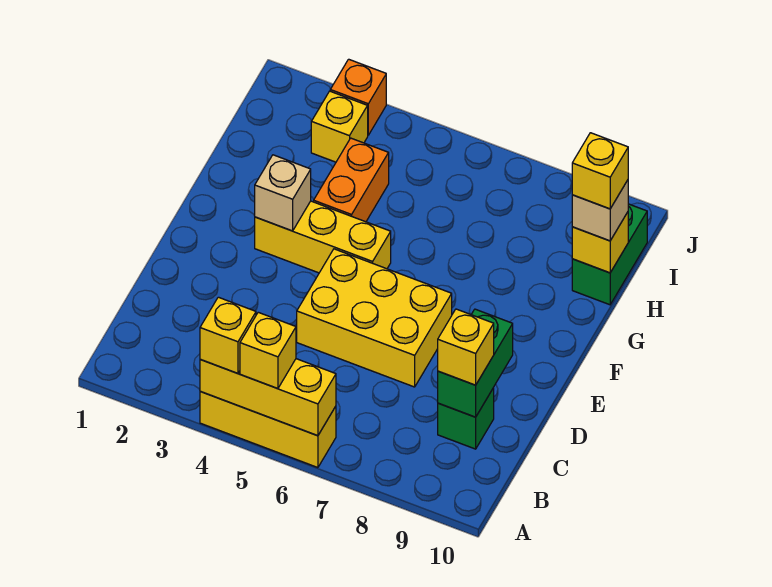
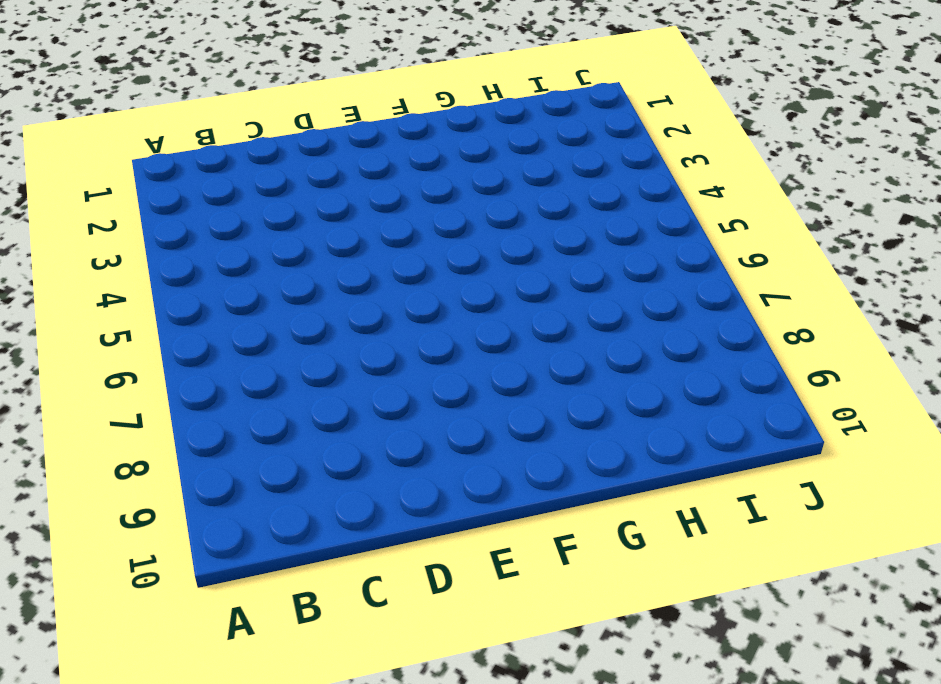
none -> yellow brick A4:A6 level 1
none -> green brick C9 level 1
none -> yellow brick D5:E7 level 1

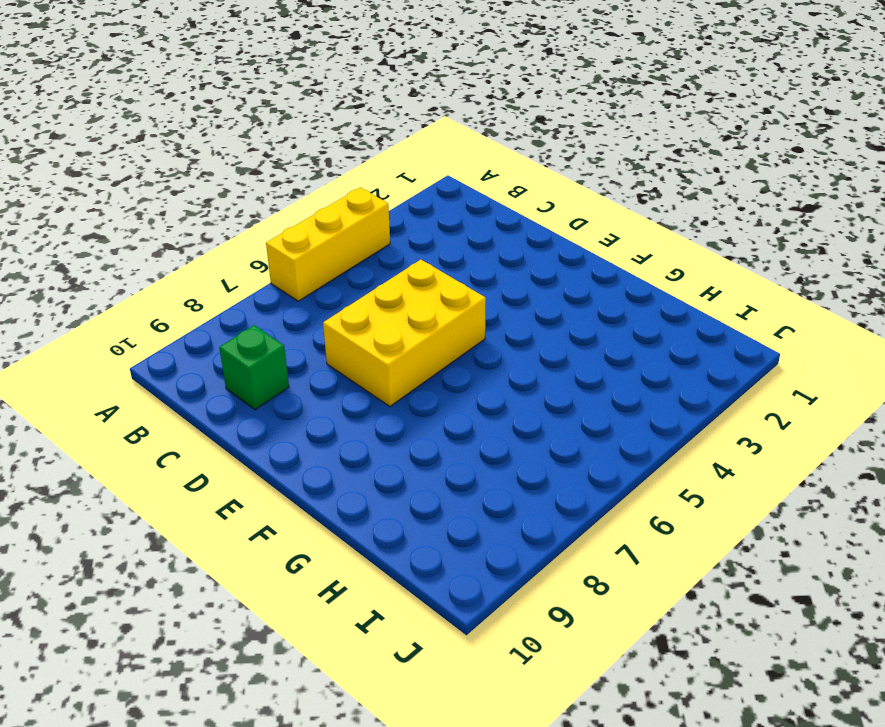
none -> yellow brick F3:F5 level 1
none -> orange brick G4:H4 level 1
none -> green brick H10:I10 level 1

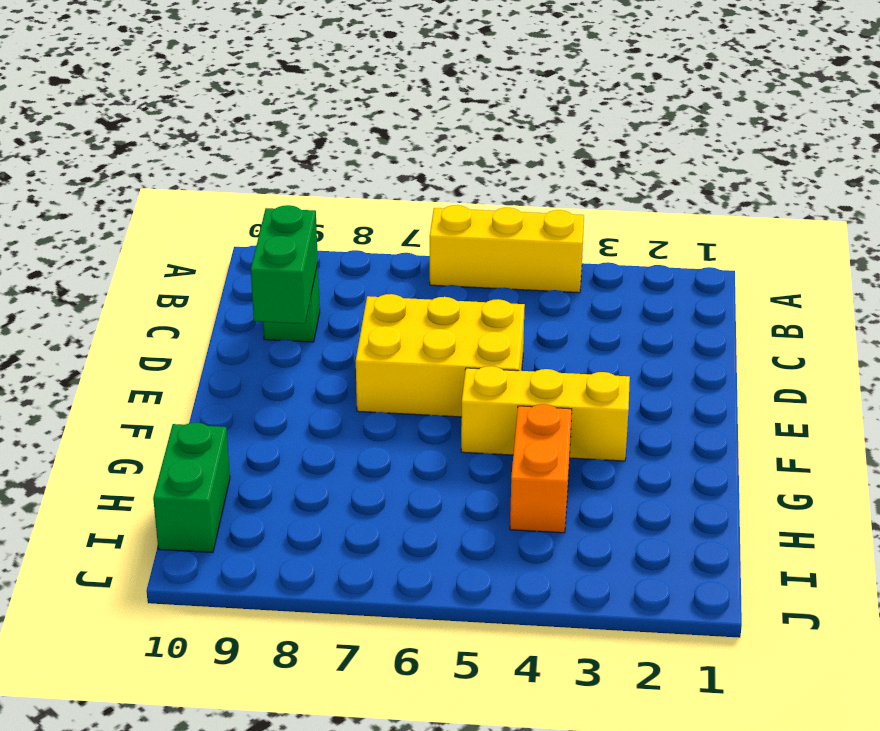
none -> yellow brick I3 level 1
none -> orange brick J3 level 1
none -> yellow brick A4:A6 level 2

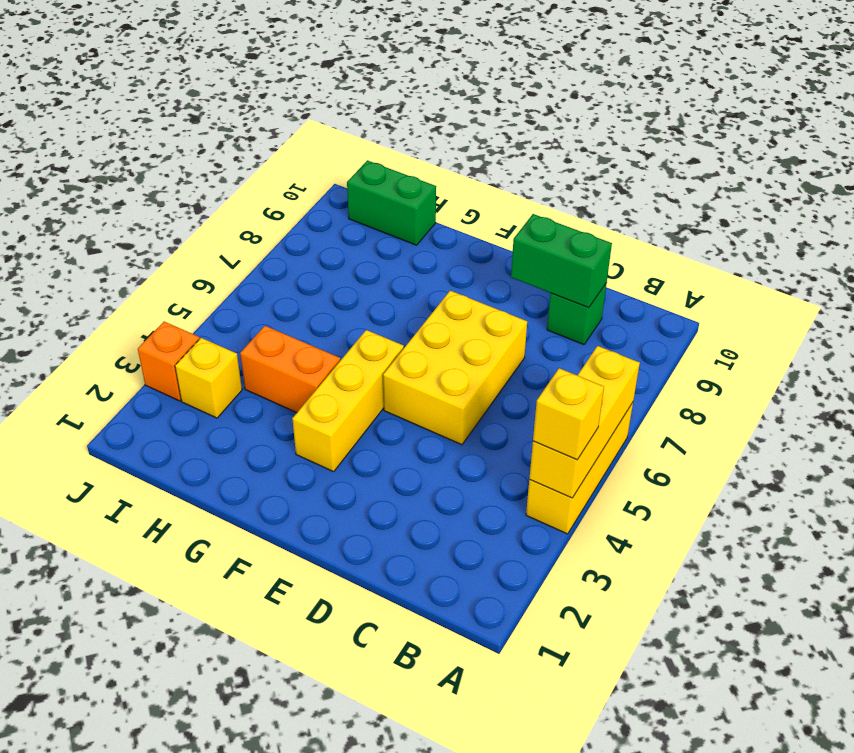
none -> tan brick F3 level 2
none -> yellow brick H10 level 2
none -> yellow brick A5 level 3

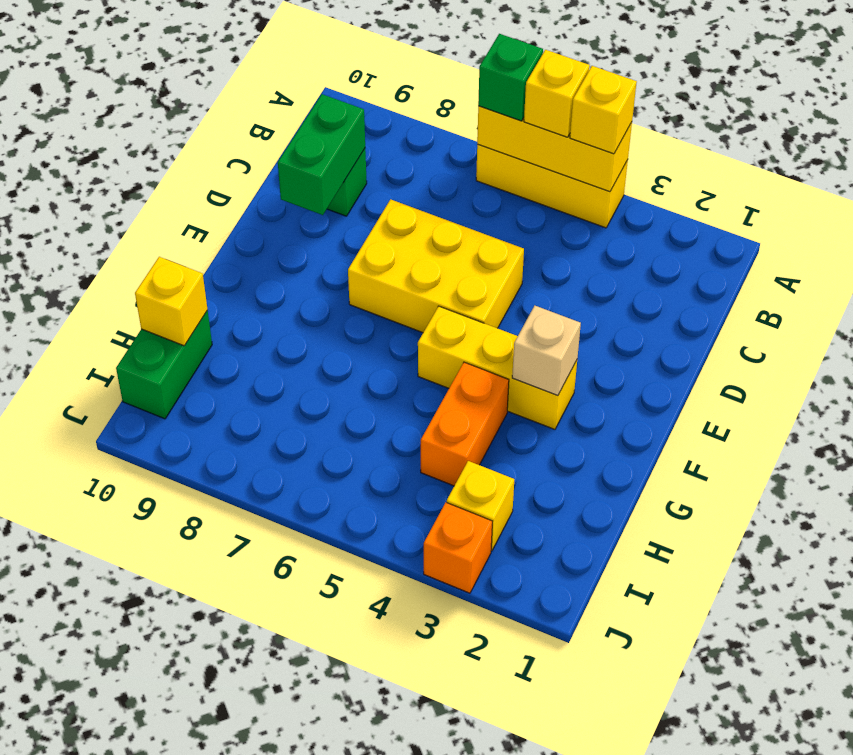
green brick A6 level 3 -> none
none -> yellow brick C9 level 3
none -> tan brick H10 level 3
none -> yellow brick H10 level 4

